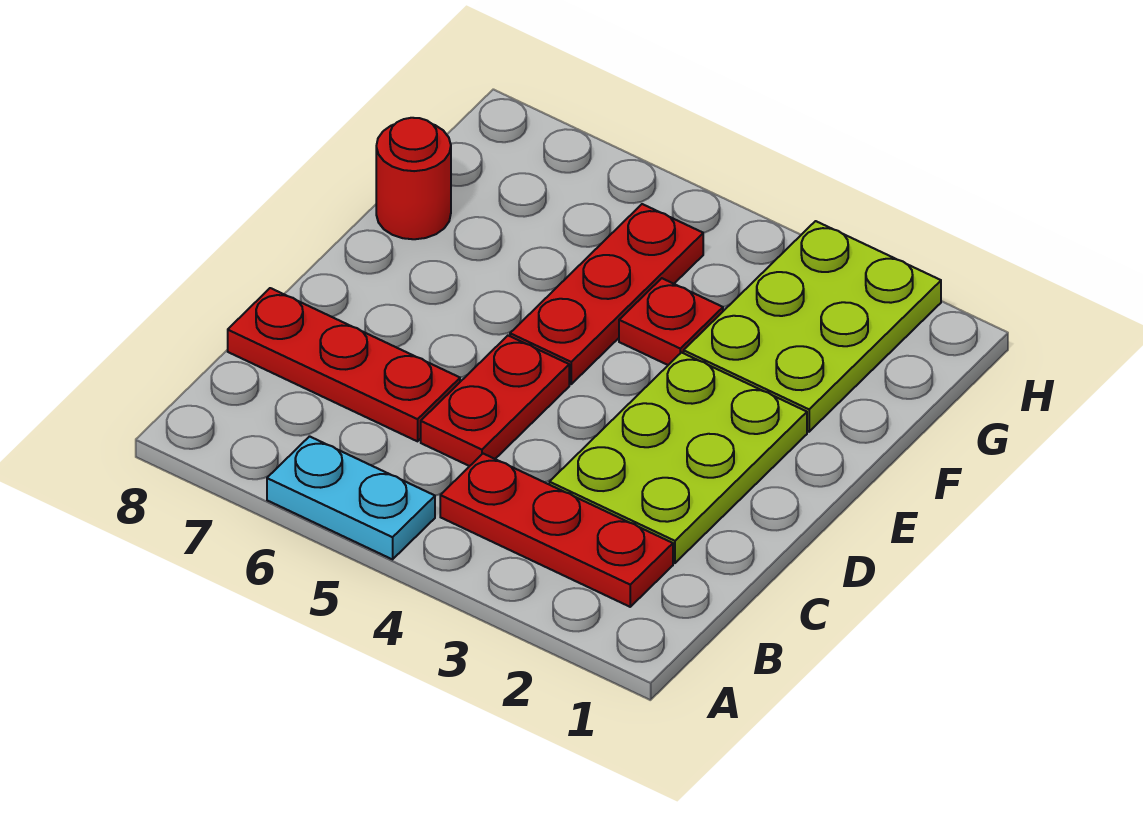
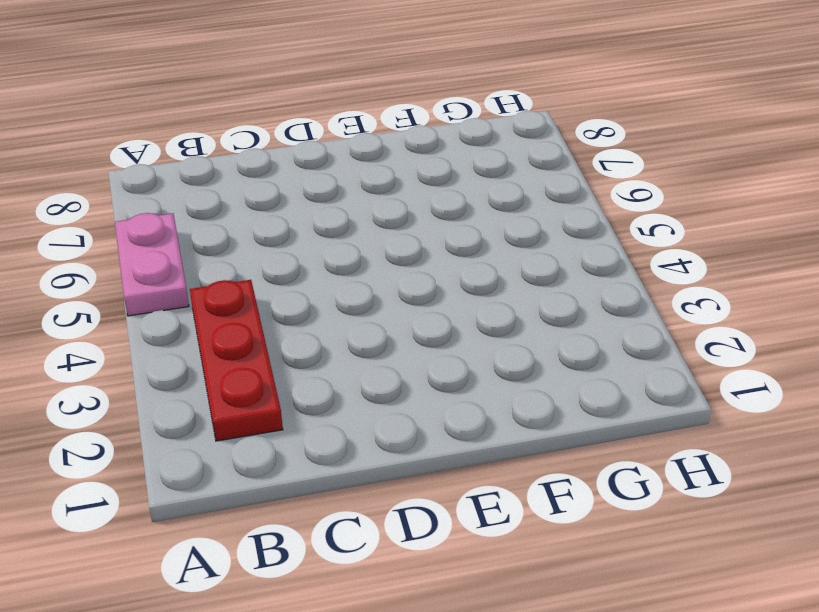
pink plate A5:A6 level 1 -> cyan plate A5:A6 level 1
none -> lime plate C2:E3 level 1
none -> red plate C5:D5 level 1

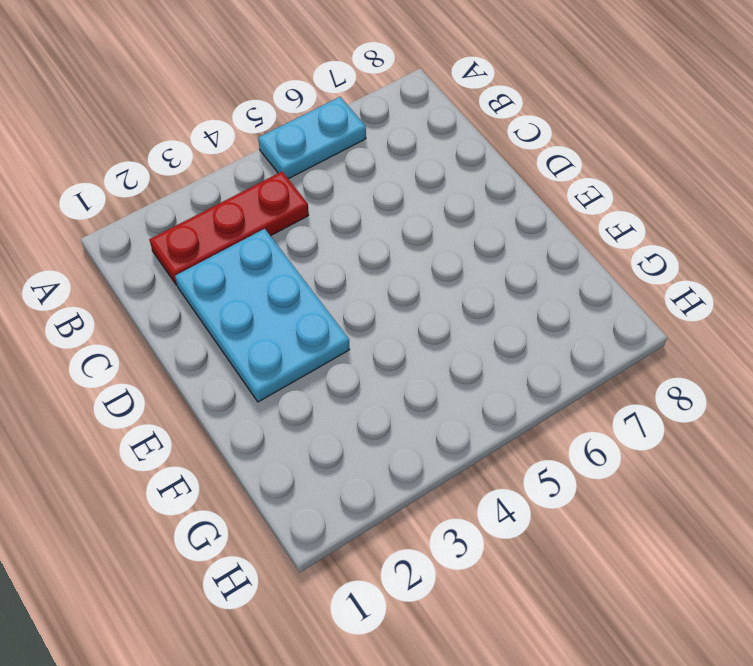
cyan plate C2:E3 level 1 -> lime plate C2:E3 level 1
none -> red plate C5:D5 level 1
none -> red plate C6:C8 level 1

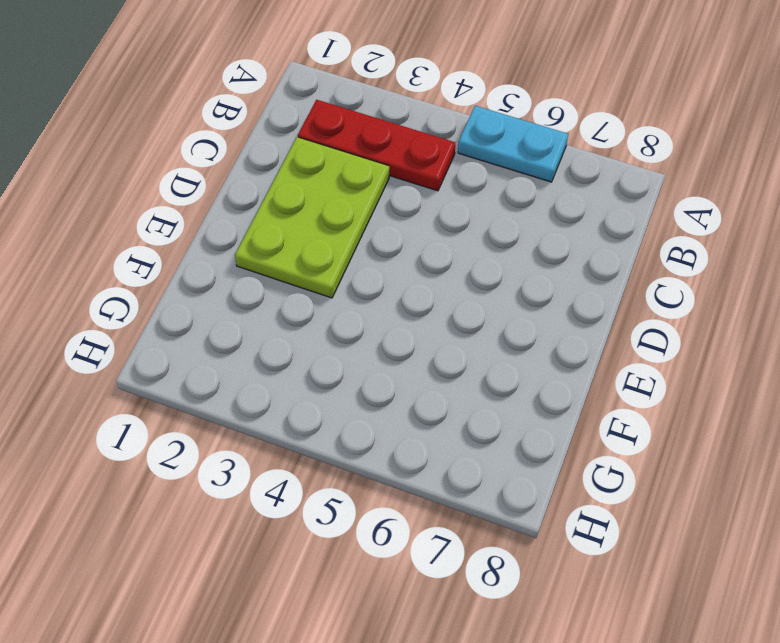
none -> red plate C5:D5 level 1
none -> red plate C6:C8 level 1

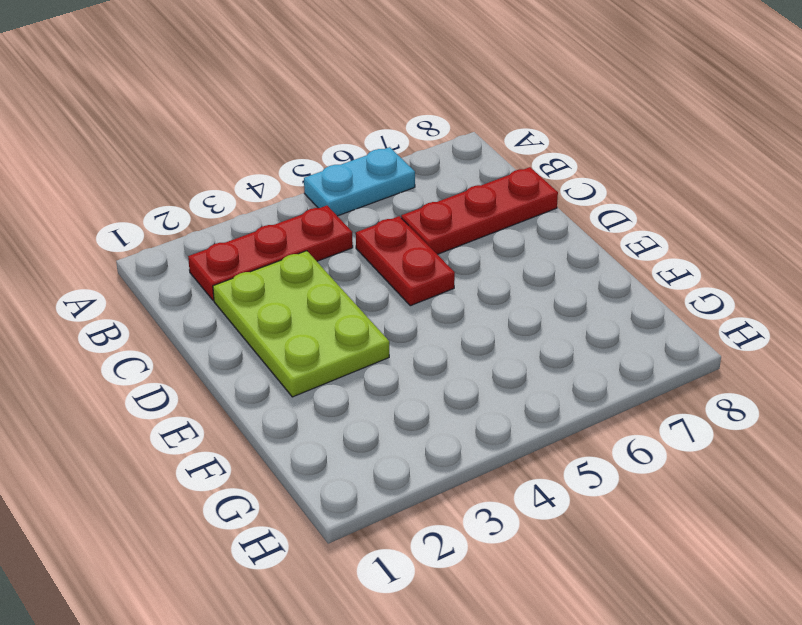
none -> red plate E5:G5 level 1
none -> lime plate F2:H3 level 1

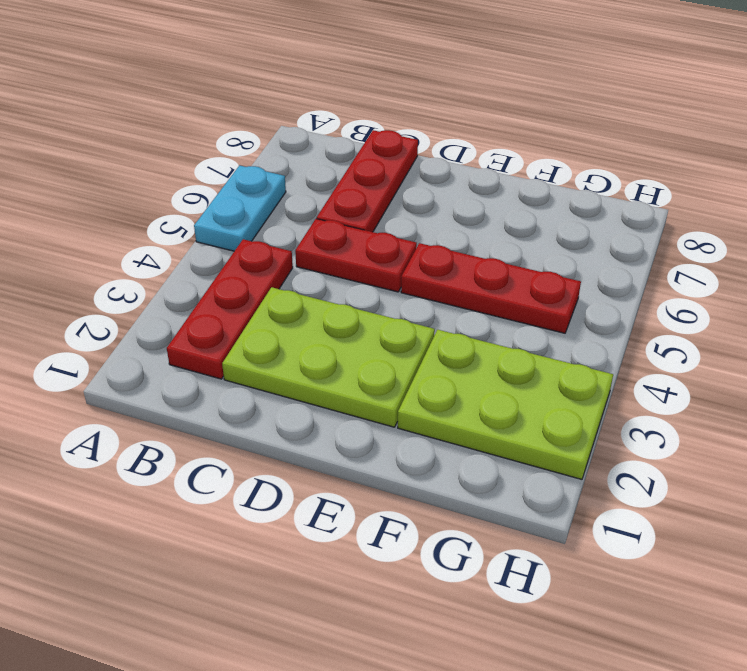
none -> red plate F4 level 1
none -> red round brick F8 level 1

